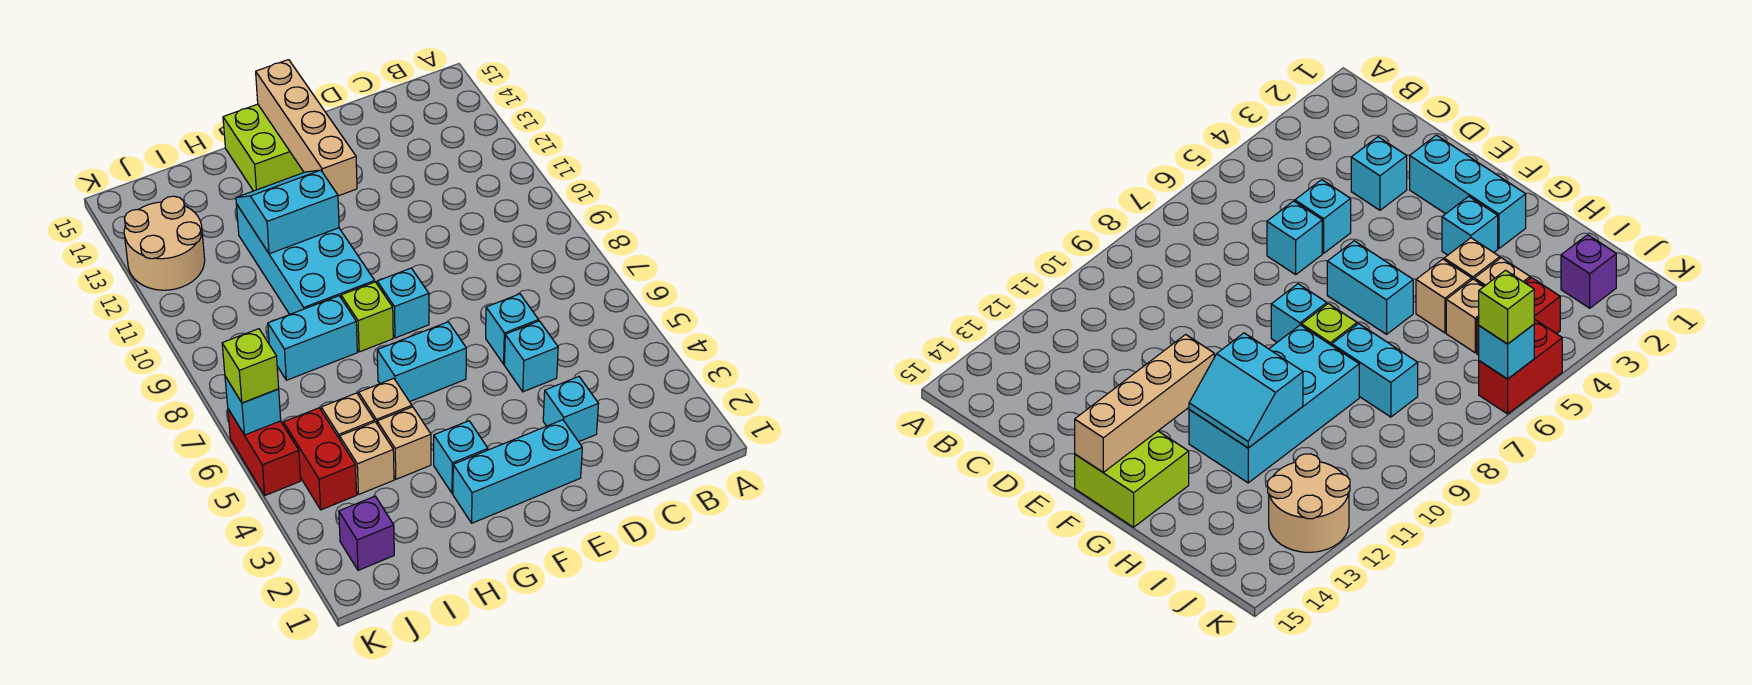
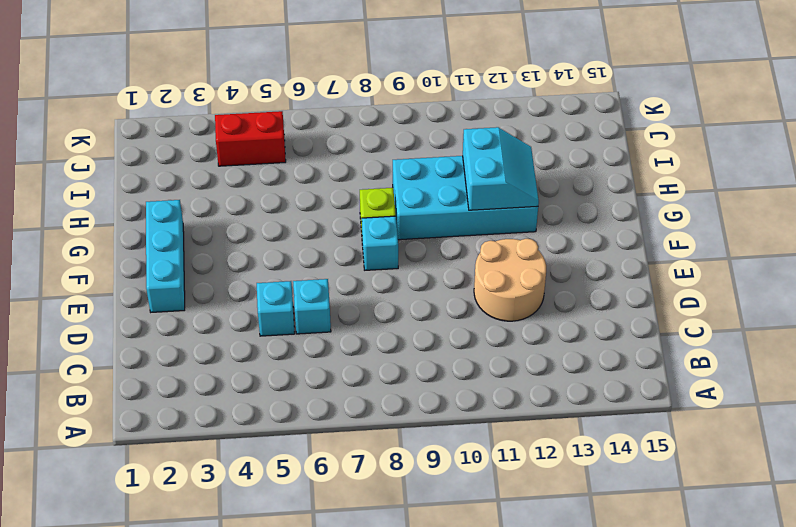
tan round brick D11:E12 level 1 -> tan round brick J12:K13 level 1
none -> cyan brick D3 level 1
none -> cyan brick F6:G6 level 1
none -> lime brick F14:G15 level 1

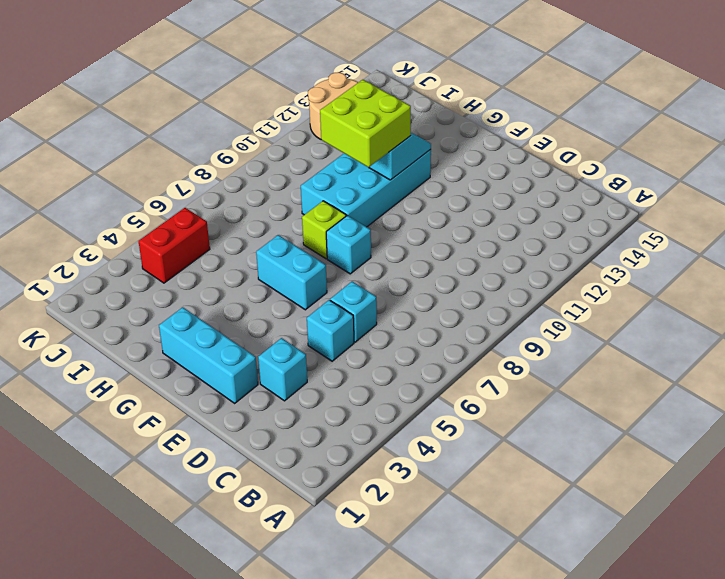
lime brick G10:H11 level 3 -> lime brick F14:G15 level 1
none -> cyan brick G3 level 1
none -> tan brick H4 level 1
none -> tan brick H5 level 1

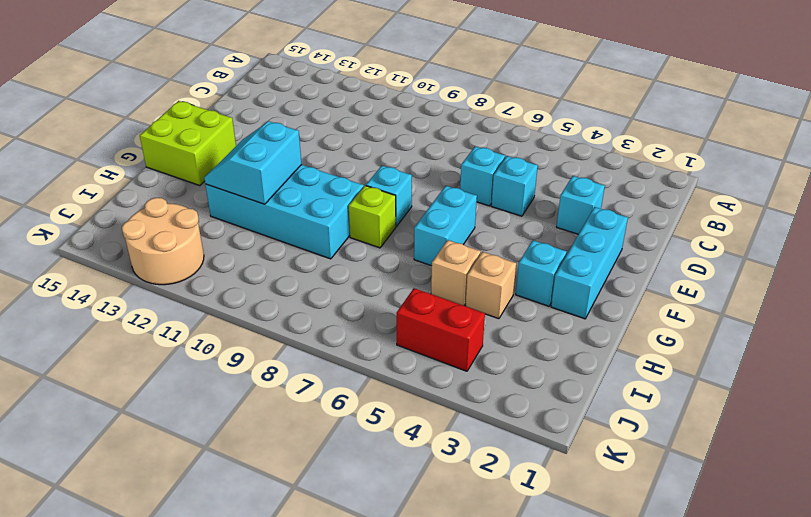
none -> cyan brick H8:I8 level 1
none -> tan brick I4 level 1
none -> tan brick I5 level 1

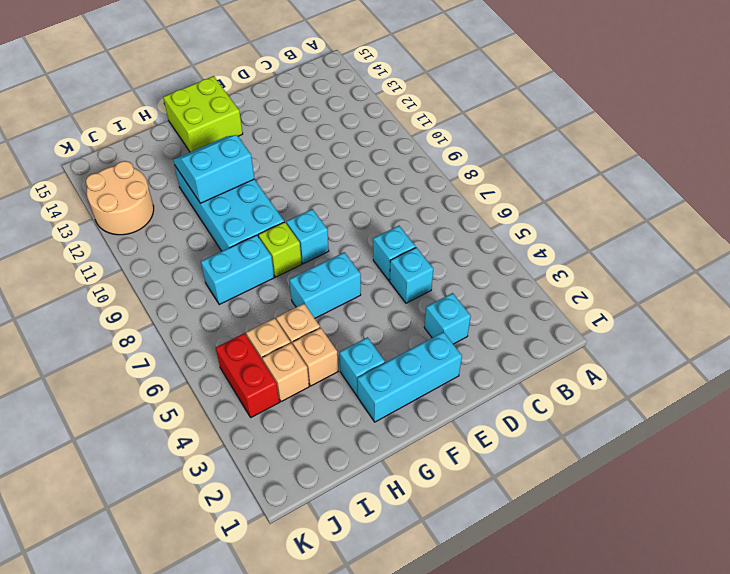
none -> purple brick J2 level 1
none -> red brick K5:K6 level 1
none -> tan brick F12:F15 level 2

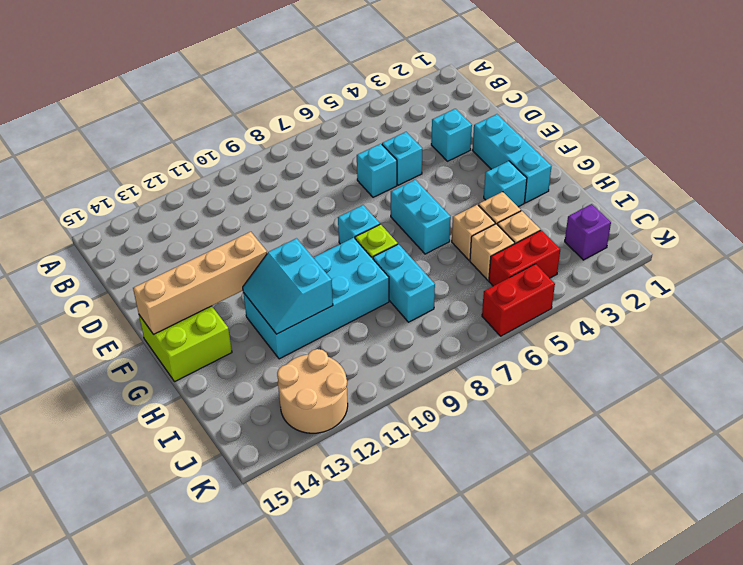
none -> cyan brick K6 level 2
none -> lime brick K6 level 3

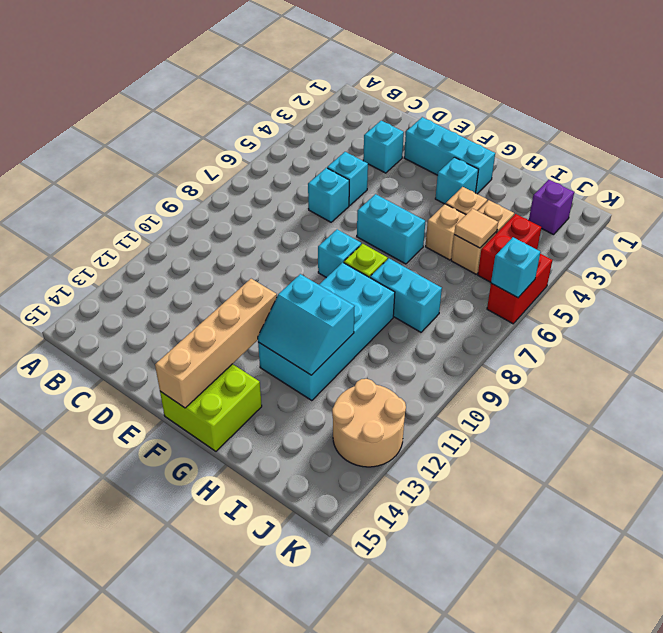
tan tile I5 level 2 -> none
none -> lime brick K6 level 3

